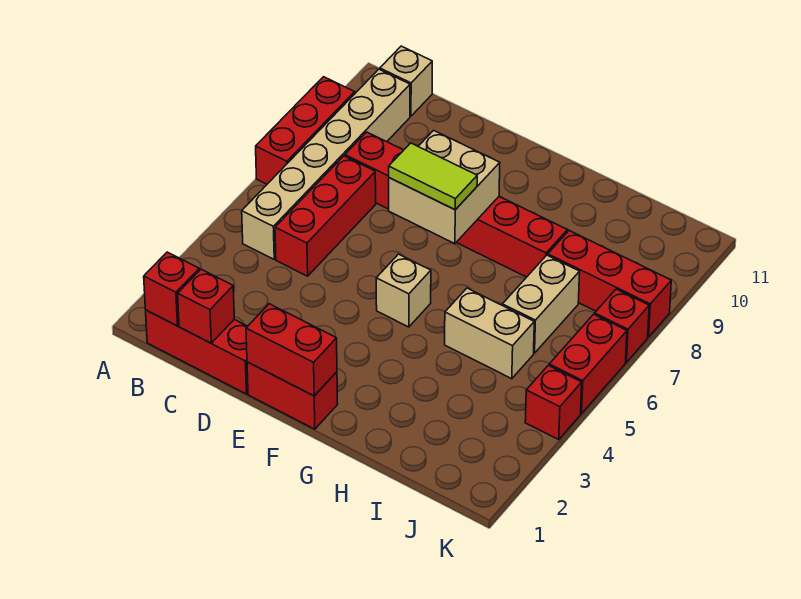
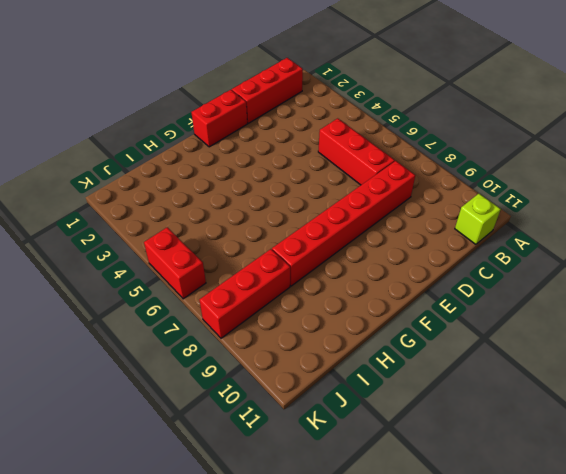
lime brick B11 level 1 -> tan brick B11 level 1
none -> red brick A7:A9 level 1
none -> tan brick B5:B10 level 1
none -> tan brick F5 level 1

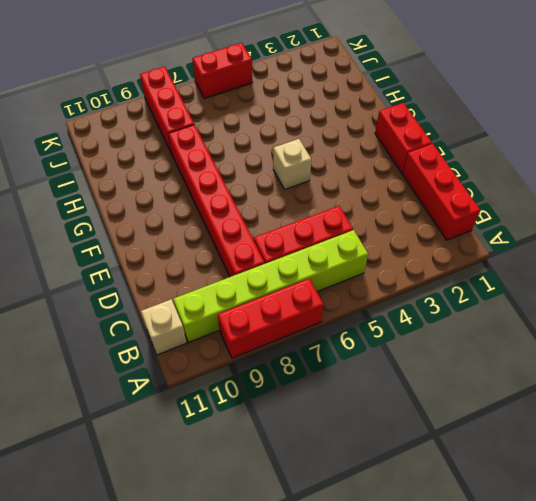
lime brick B5:B10 level 1 -> tan brick B5:B10 level 1
none -> tan brick H5:I5 level 1
none -> tan brick I6:I7 level 1
none -> red brick K4 level 1

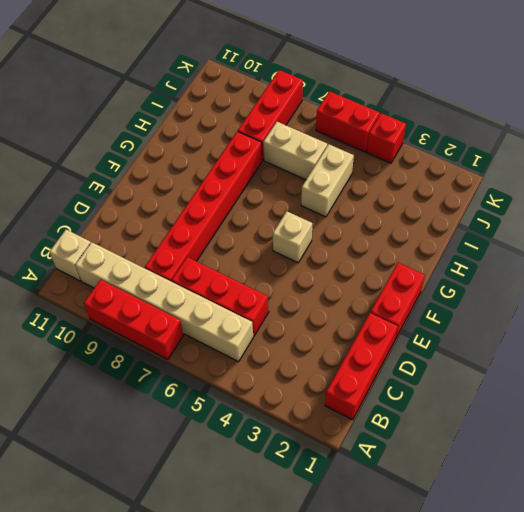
none -> red brick K7 level 1
none -> red brick B1 level 2
none -> red brick C1 level 2

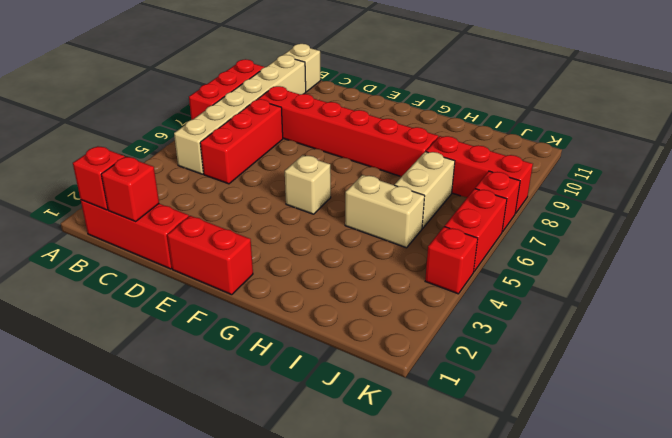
none -> red brick E1:F1 level 2
none -> tan brick E7:F8 level 2
none -> lime tile E7:F7 level 3

